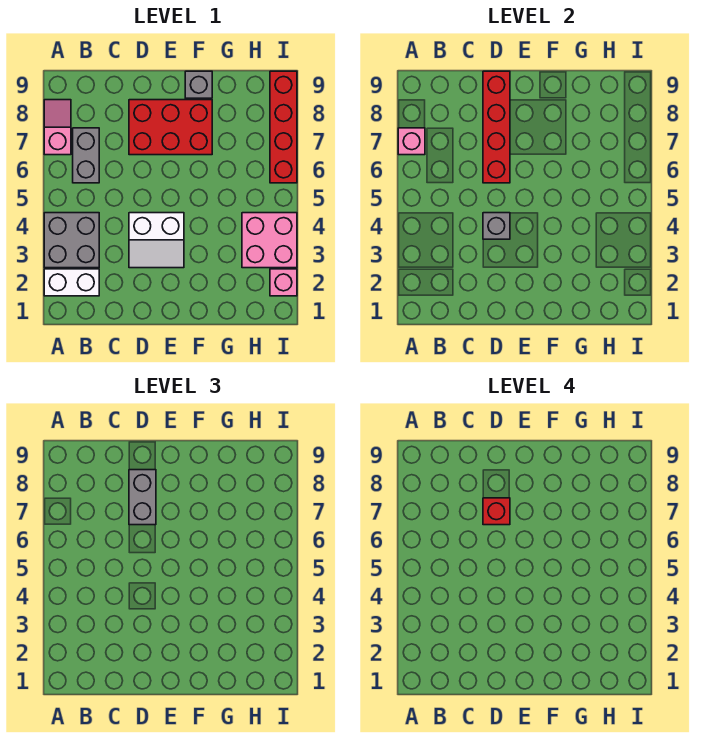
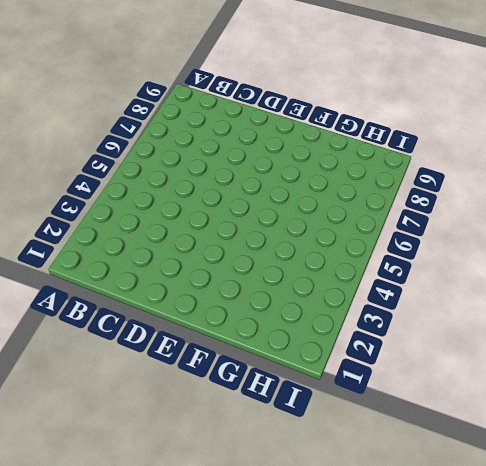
none -> white brick A2:B2 level 1
none -> grey brick A3:B4 level 1
none -> pink slope A7:A8 level 1 top 7

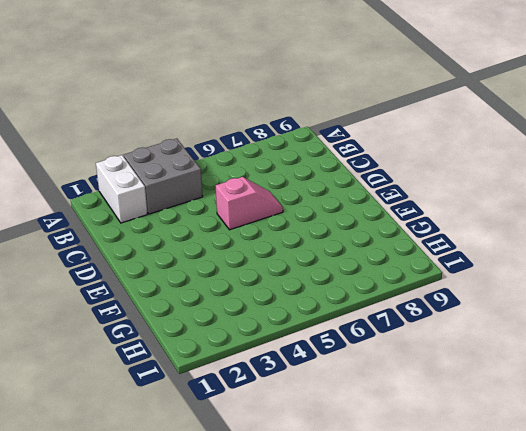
pink slope D5:D6 level 1 top 5 -> pink slope A7:A8 level 1 top 7
none -> grey brick B6:B7 level 1
none -> white slope D3:E4 level 1 top 4
none -> red brick D7:F8 level 1

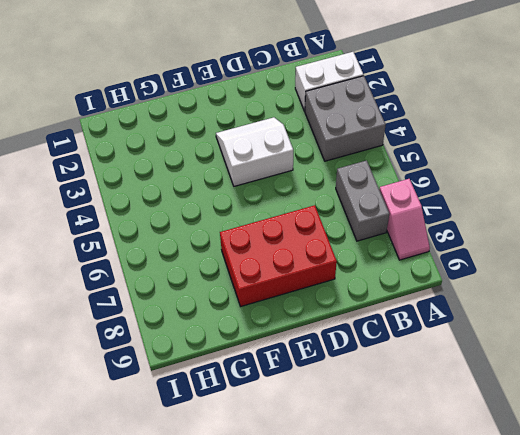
none -> grey brick F9 level 1
none -> pink brick H3:I4 level 1
none -> pink brick I2 level 1

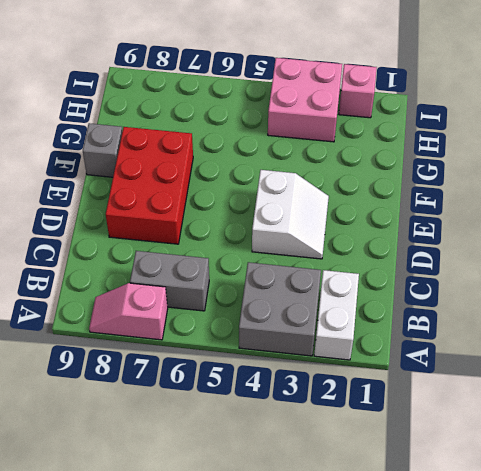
none -> red brick I6:I9 level 1
none -> pink brick A7 level 2
none -> grey brick D4 level 2

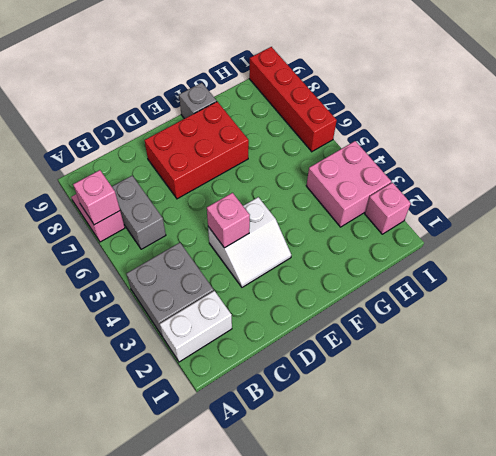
pink brick D4 level 2 -> grey brick D4 level 2
none -> red brick D6:D9 level 2
none -> grey brick D7:D8 level 3
none -> red brick D7 level 4

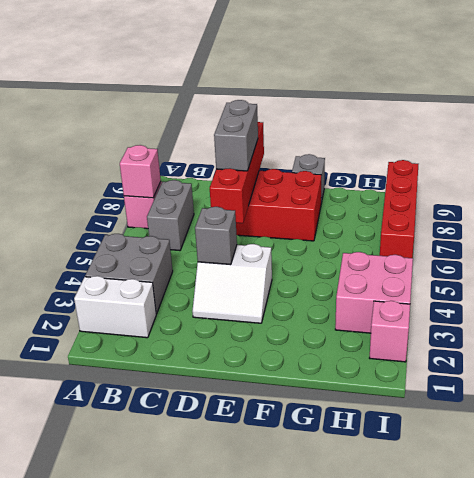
none -> red brick D7 level 4

